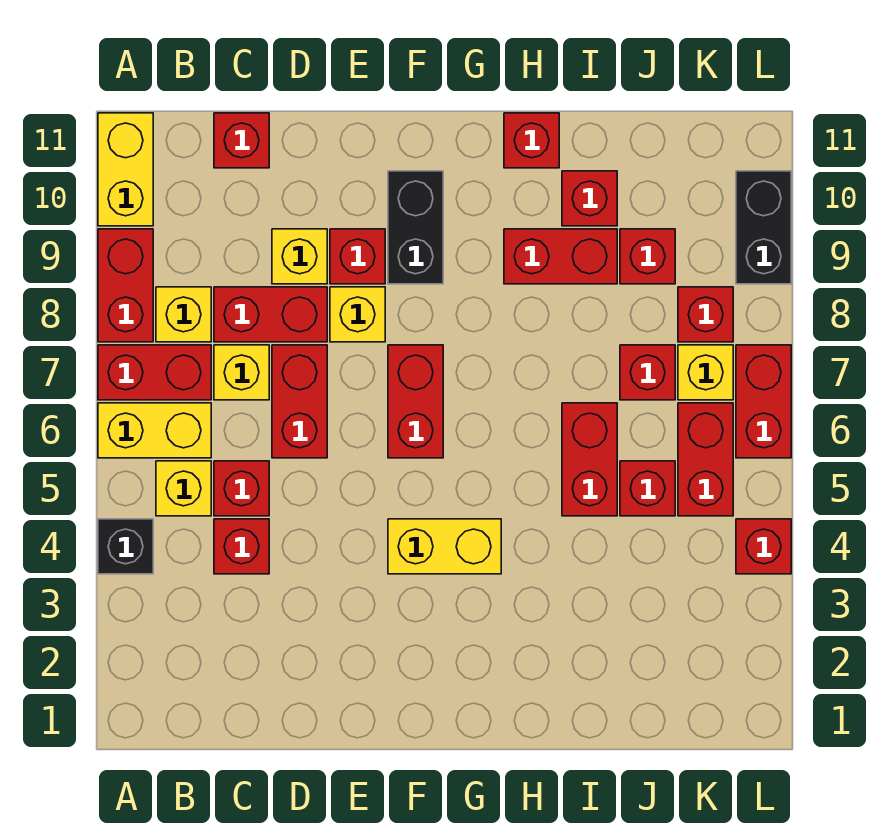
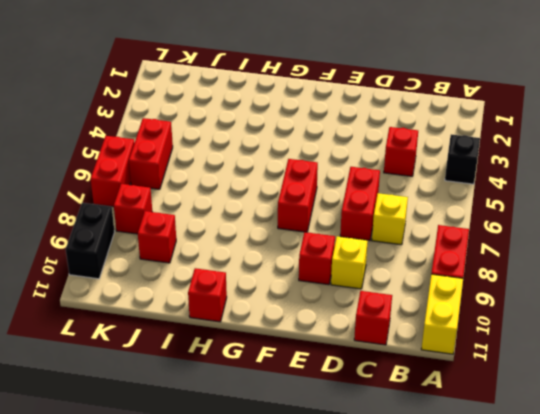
none -> yellow brick A6:B6 level 1
none -> red brick A7:B7 level 1
none -> yellow brick B5 level 1
none -> yellow brick B8 level 1

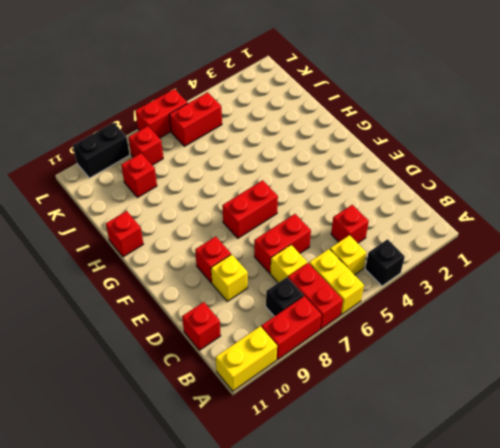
black brick B8 level 1 -> yellow brick B8 level 1
none -> red brick C5 level 1
none -> red brick C8:D8 level 1
none -> yellow brick E8 level 1
none -> yellow brick F4:G4 level 1

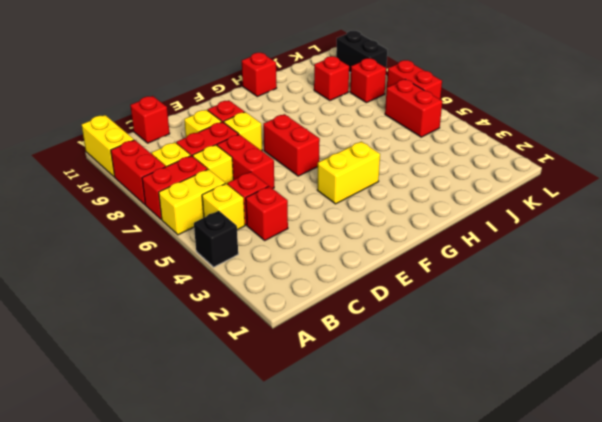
none -> black brick F9:F10 level 1
none -> red brick H9:I9 level 1
none -> red brick I5:I6 level 1
none -> red brick I10 level 1

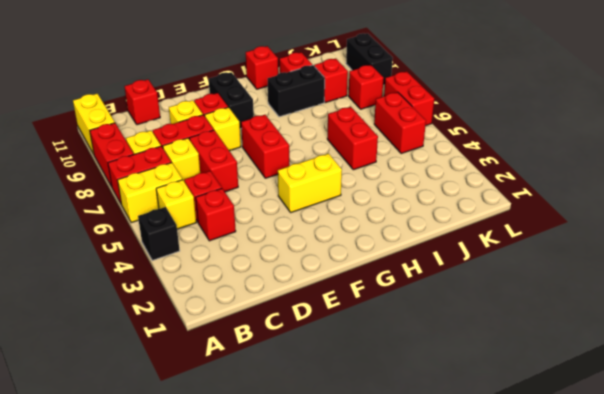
black brick H9:I9 level 1 -> red brick H9:I9 level 1
none -> red brick J5 level 1
none -> red brick J7 level 1
none -> yellow brick K7 level 1
none -> red brick L4 level 1

